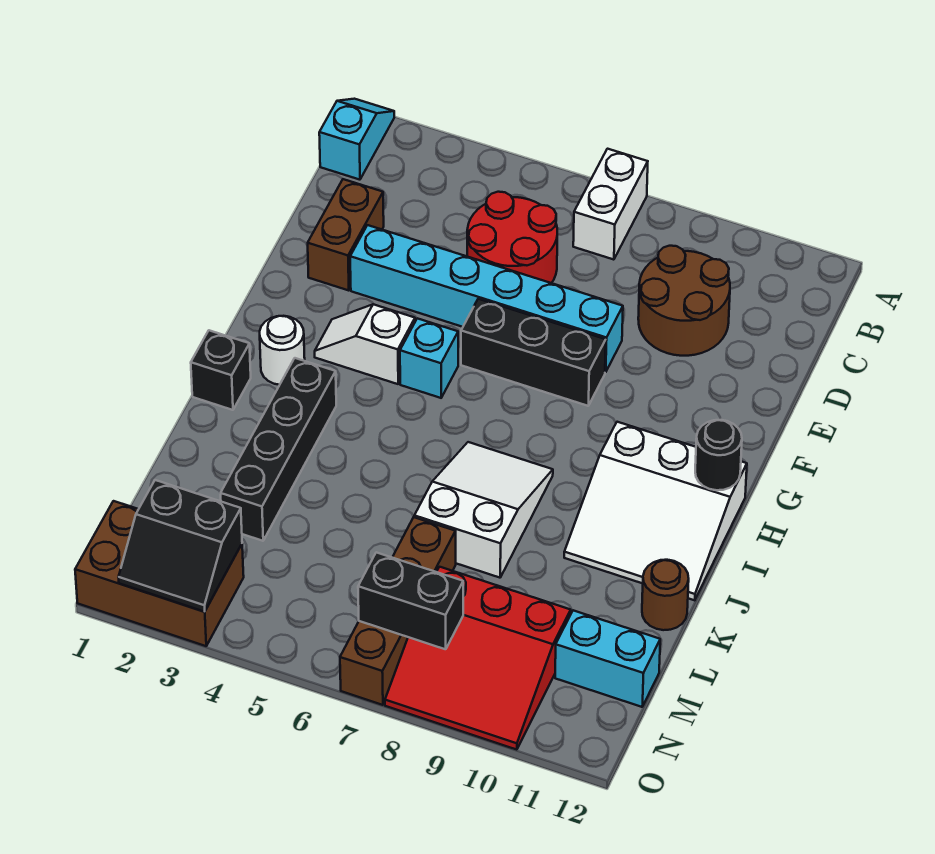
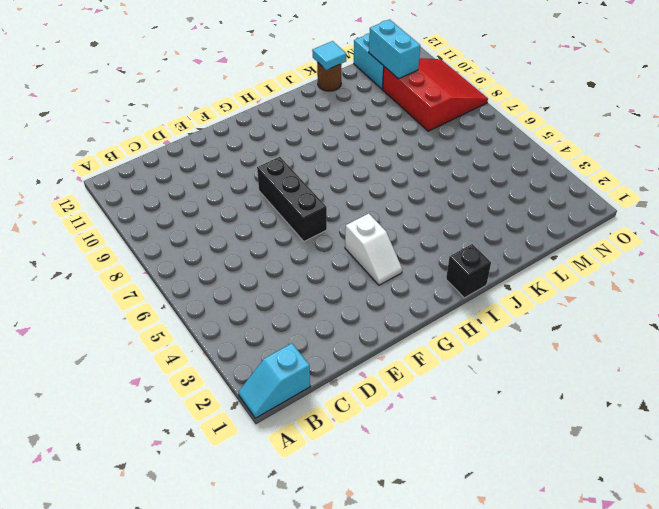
cyan tile K12 level 2 -> none
cyan brick M10:M11 level 2 -> none
none -> white brick A7:B7 level 1
none -> red round brick C5:D6 level 1
none -> brown round brick C9:D10 level 1

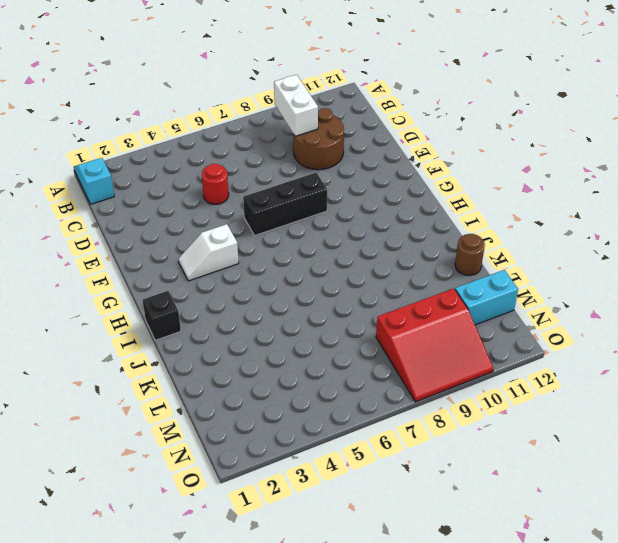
white brick B9:C9 level 2 -> white brick A7:B7 level 1
red round brick D5 level 1 -> red round brick C5:D6 level 1
none -> brown brick D2:E2 level 1
none -> cyan brick E3:E8 level 1
none -> cyan brick G5 level 1

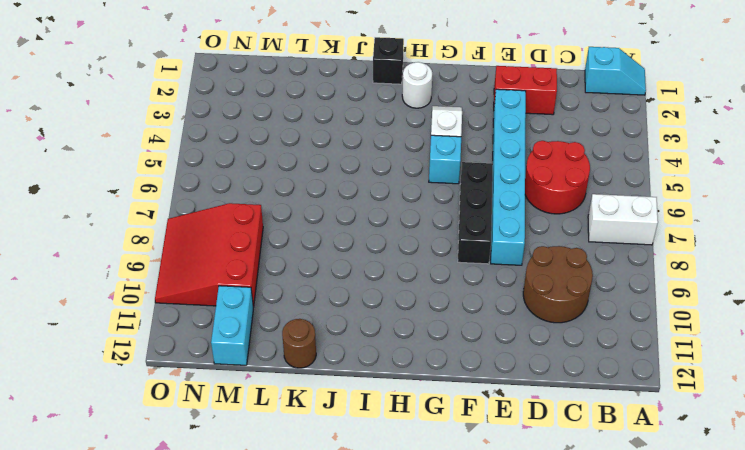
red brick D2:E2 level 1 -> brown brick D2:E2 level 1
none -> white slope H10:J12 level 1 top H
none -> black brick I3:L3 level 1
none -> white slope I7:K8 level 1 top K

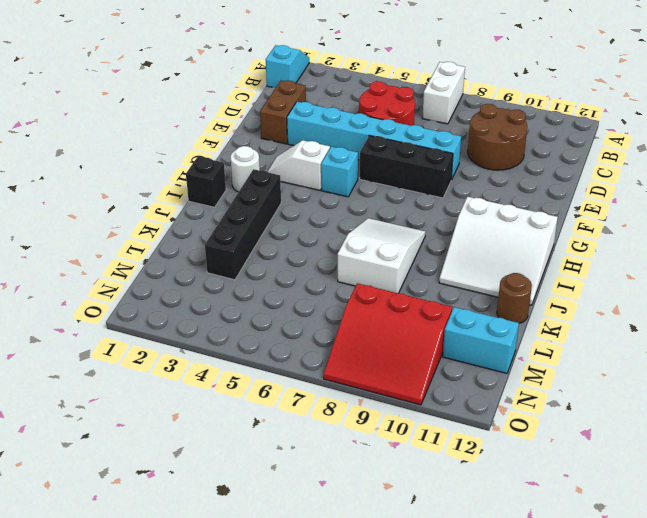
none -> brown brick L7:O7 level 1
none -> brown brick N1:O3 level 1
none -> black round brick H12 level 2

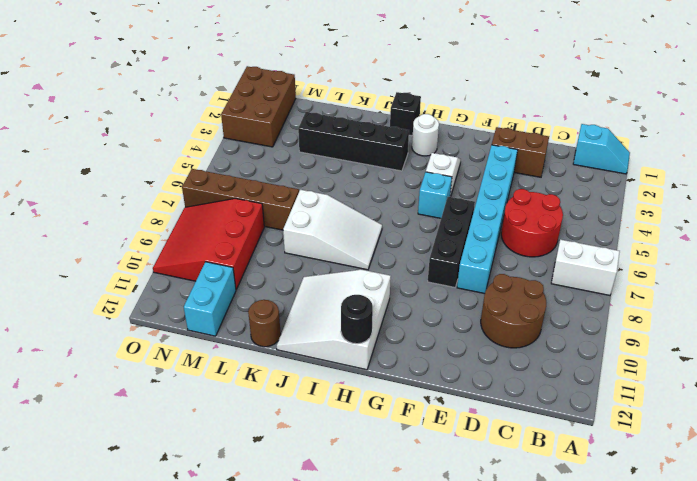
none -> black slope N2:O3 level 2 top N
none -> black brick N7:N8 level 2

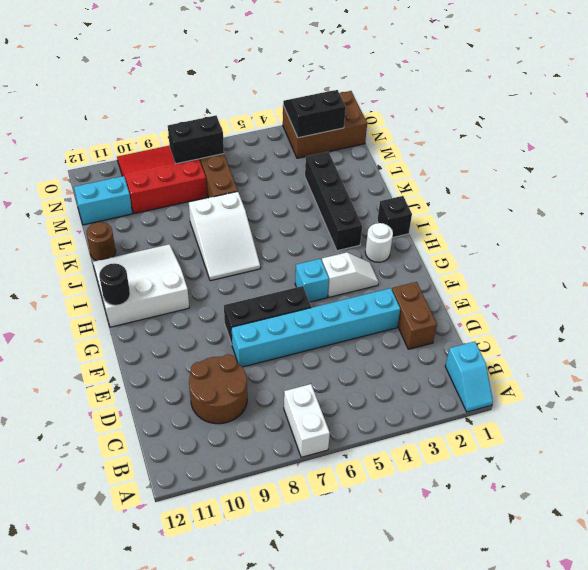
none -> red round brick C5:D6 level 1

